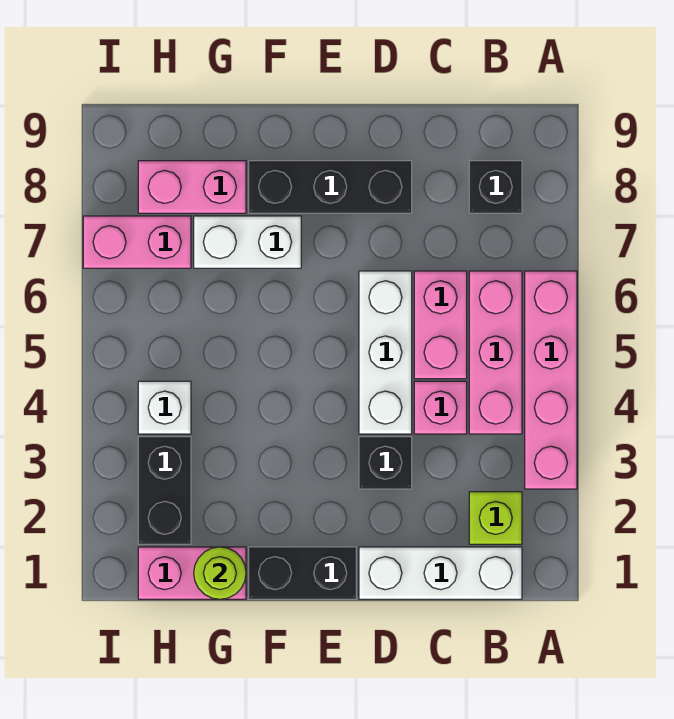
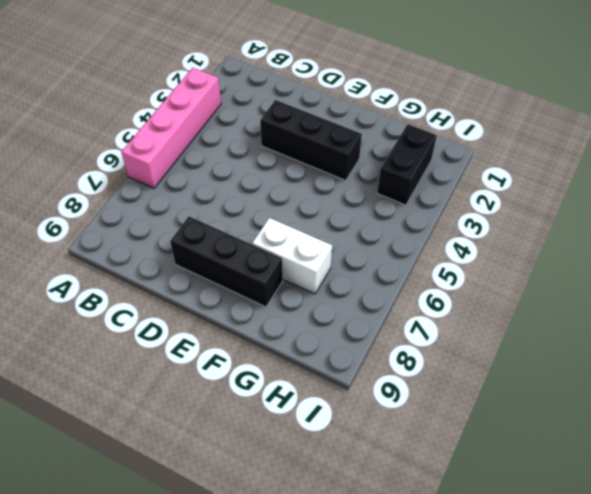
black brick D3:F3 level 1 -> black brick D3 level 1
none -> white brick B1:D1 level 1
none -> lime brick B2 level 1
none -> pink brick B4:B6 level 1

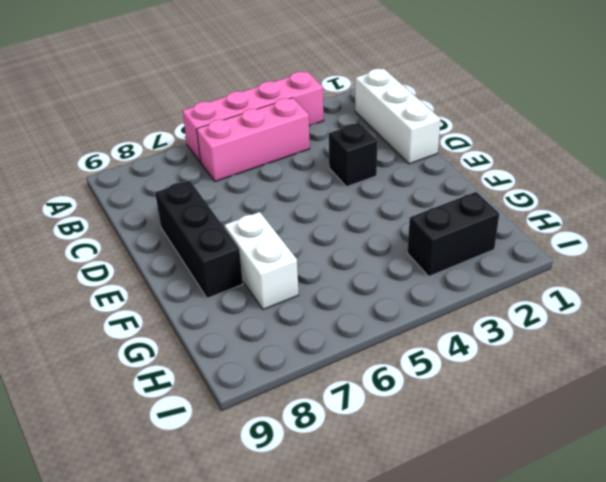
none -> lime brick B2 level 1
none -> black brick B8 level 1
none -> pink brick C4 level 1

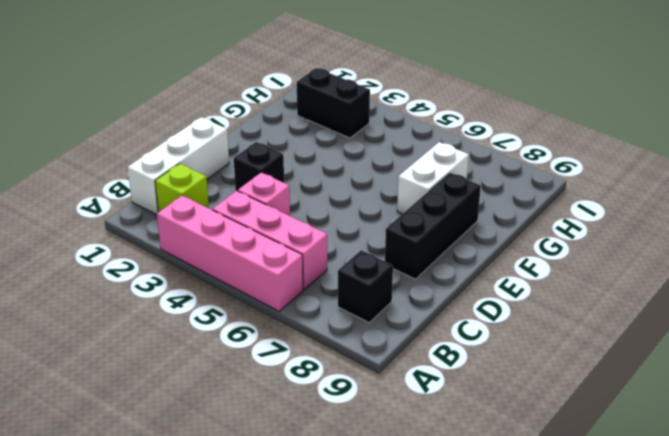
none -> pink brick C5:C6 level 1
none -> white brick D4:D6 level 1
none -> black brick E1:F1 level 1

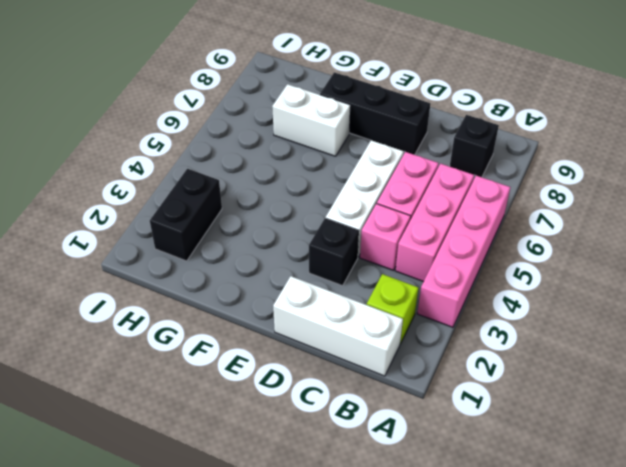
none -> black brick E1:F1 level 1
none -> pink brick G1:H1 level 1
none -> pink brick G8:H8 level 1

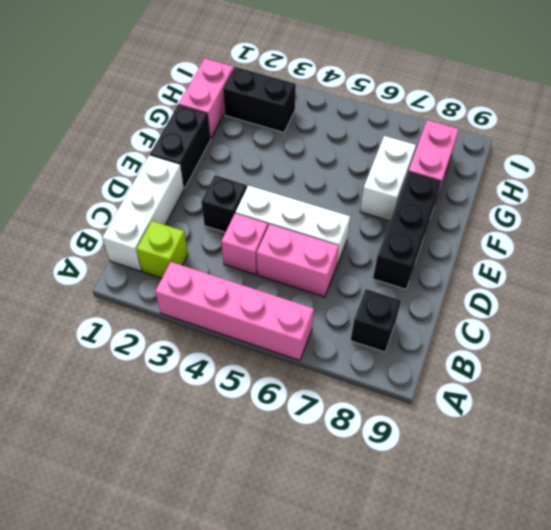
none -> pink brick B4:B6 level 1
none -> white brick H4 level 1
none -> pink brick H7:I7 level 1

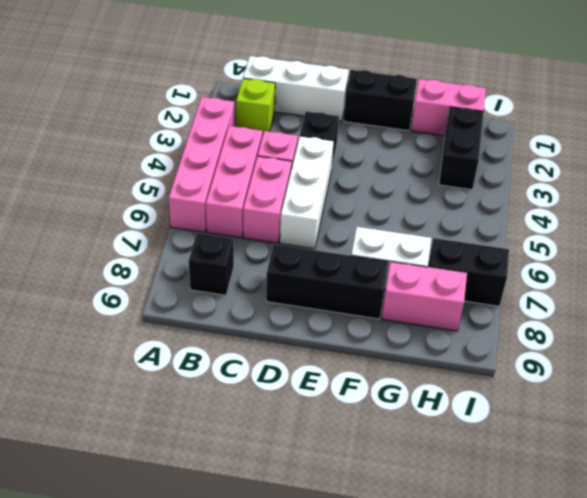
black brick H7:I7 level 1 -> pink brick H7:I7 level 1
none -> white brick H4 level 1
none -> lime round brick G1 level 2

